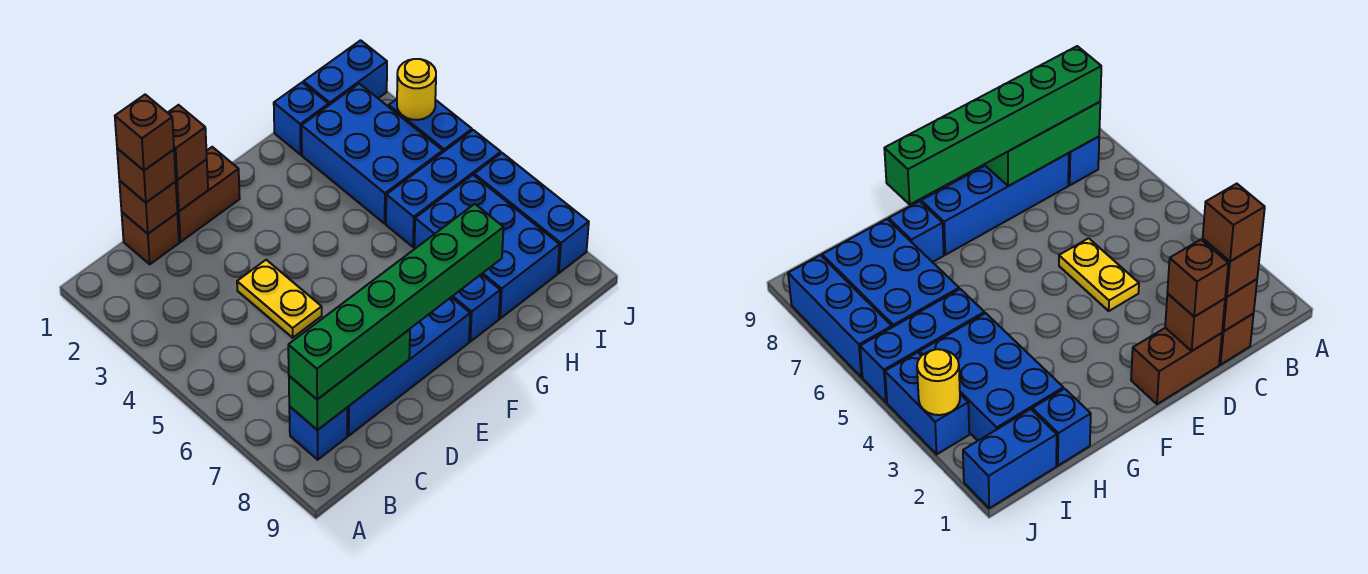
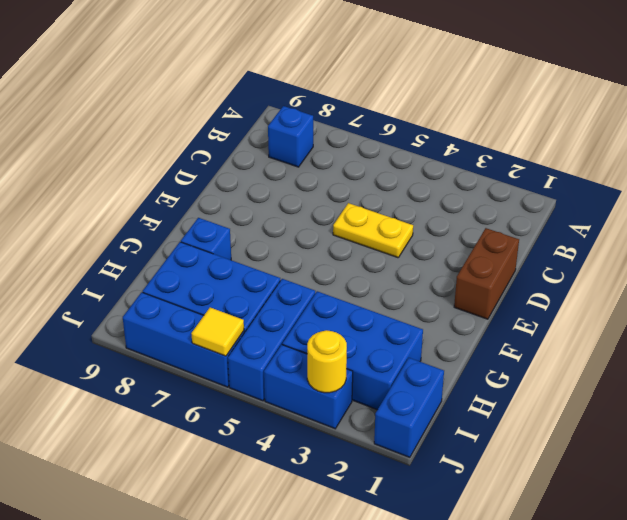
yellow tile J6 level 2 -> none
none -> brown brick C1 level 1
none -> blue brick C8:F8 level 1
none -> blue brick H1 level 1

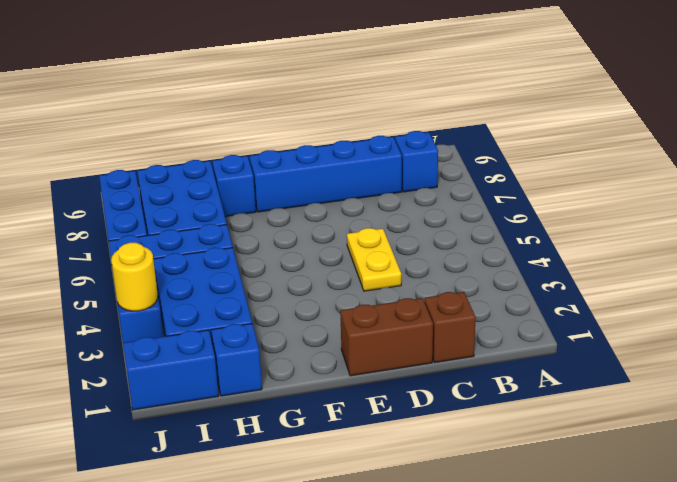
none -> green brick B8:D8 level 2
none -> brown brick C1 level 2
none -> brown brick D1 level 2

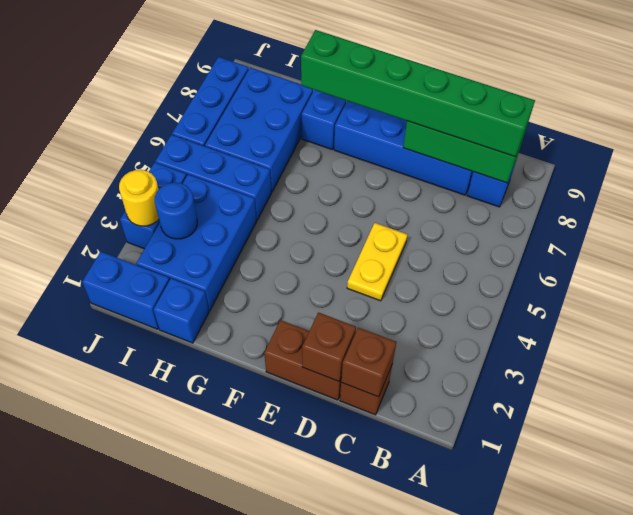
blue round brick I3 level 2 -> none
none -> brown brick C1 level 3
none -> brown brick D1 level 3
none -> brown brick C1 level 4

